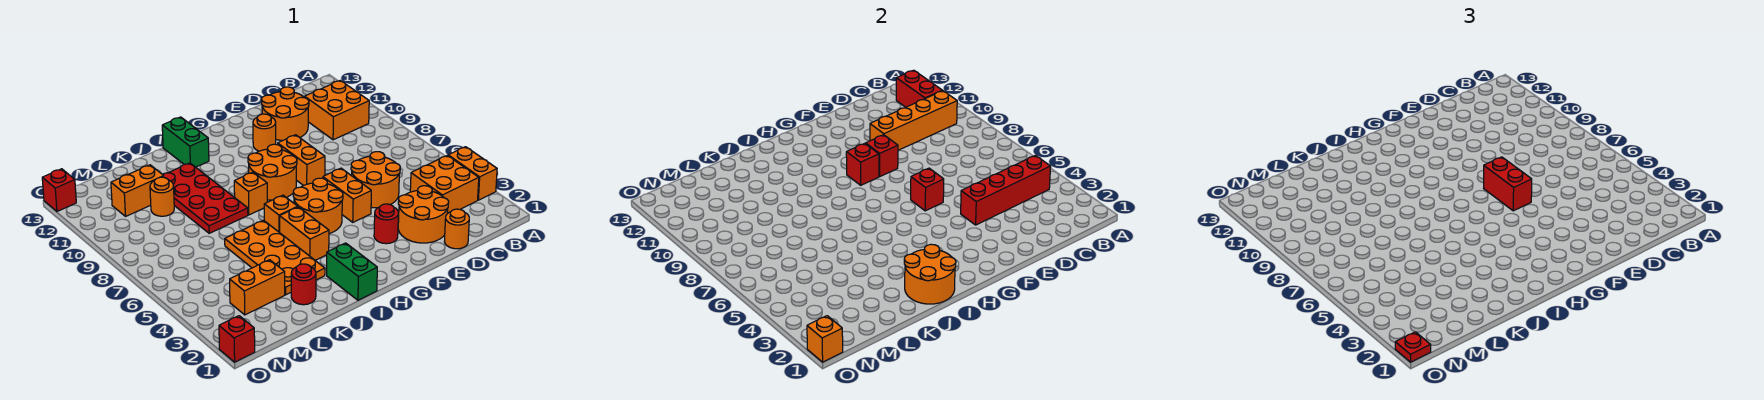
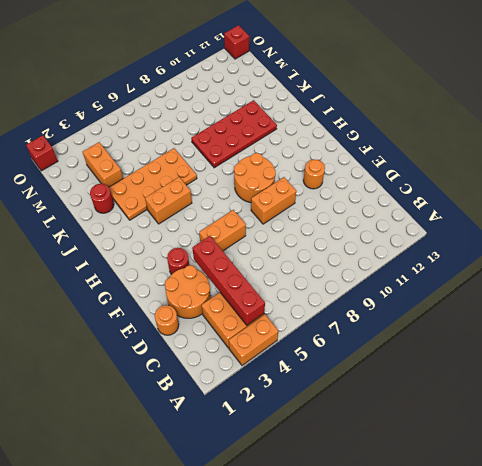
none -> orange brick B10:C11 level 1
none -> orange round brick D5:E6 level 1
none -> orange round brick D11:E12 level 1
none -> orange round brick G5:H6 level 1

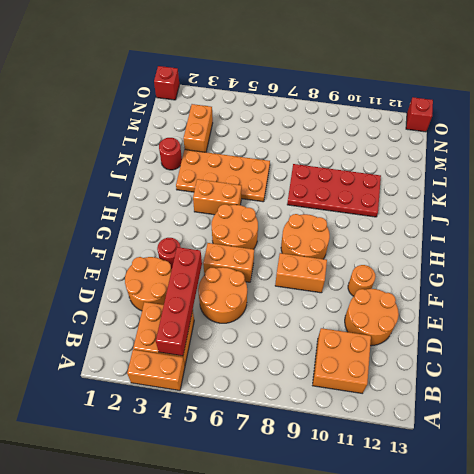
none -> orange round brick D1 level 1
none -> green brick I1:I2 level 1
none -> orange brick I6 level 1
none -> orange brick I8 level 1

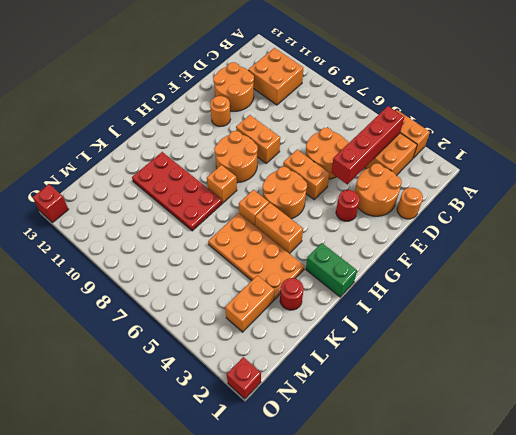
none -> green brick I12:I13 level 1
none -> orange round brick L10 level 1
none -> orange brick L11:M11 level 1
none -> orange brick B10:E10 level 2

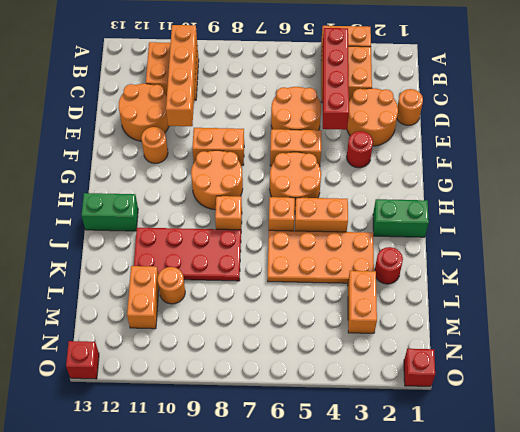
none -> red brick B11:B12 level 2
none -> red brick F6 level 2
none -> red brick F9 level 2
none -> red brick G9 level 2

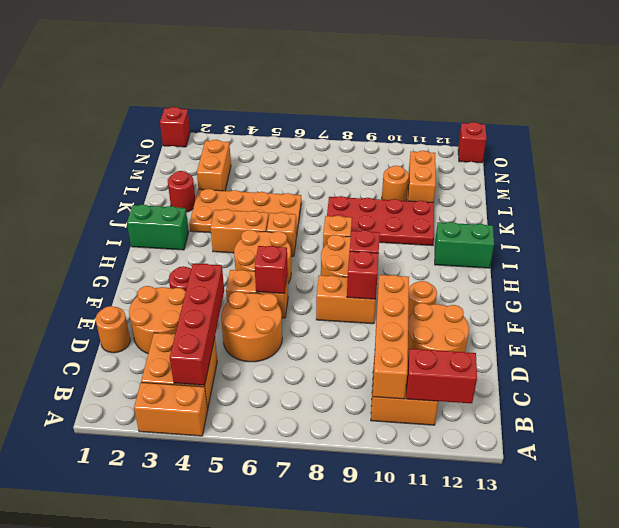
none -> orange round brick I1:J2 level 2
none -> orange brick O1 level 2
none -> red brick F6:F7 level 3
none -> red plate O1 level 3

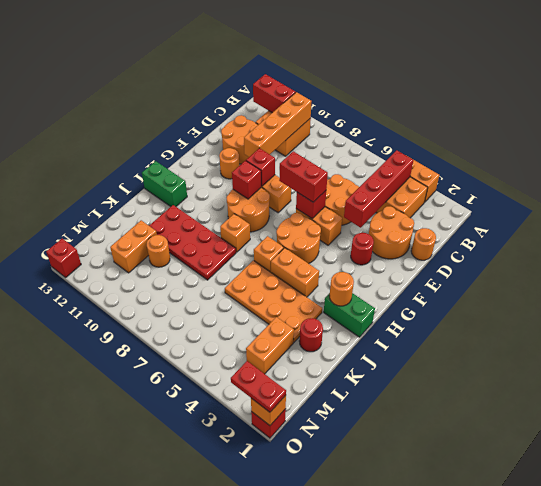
orange round brick I2 level 2 -> orange round brick I1:J2 level 2
red plate O1:O2 level 3 -> red plate O1 level 3

